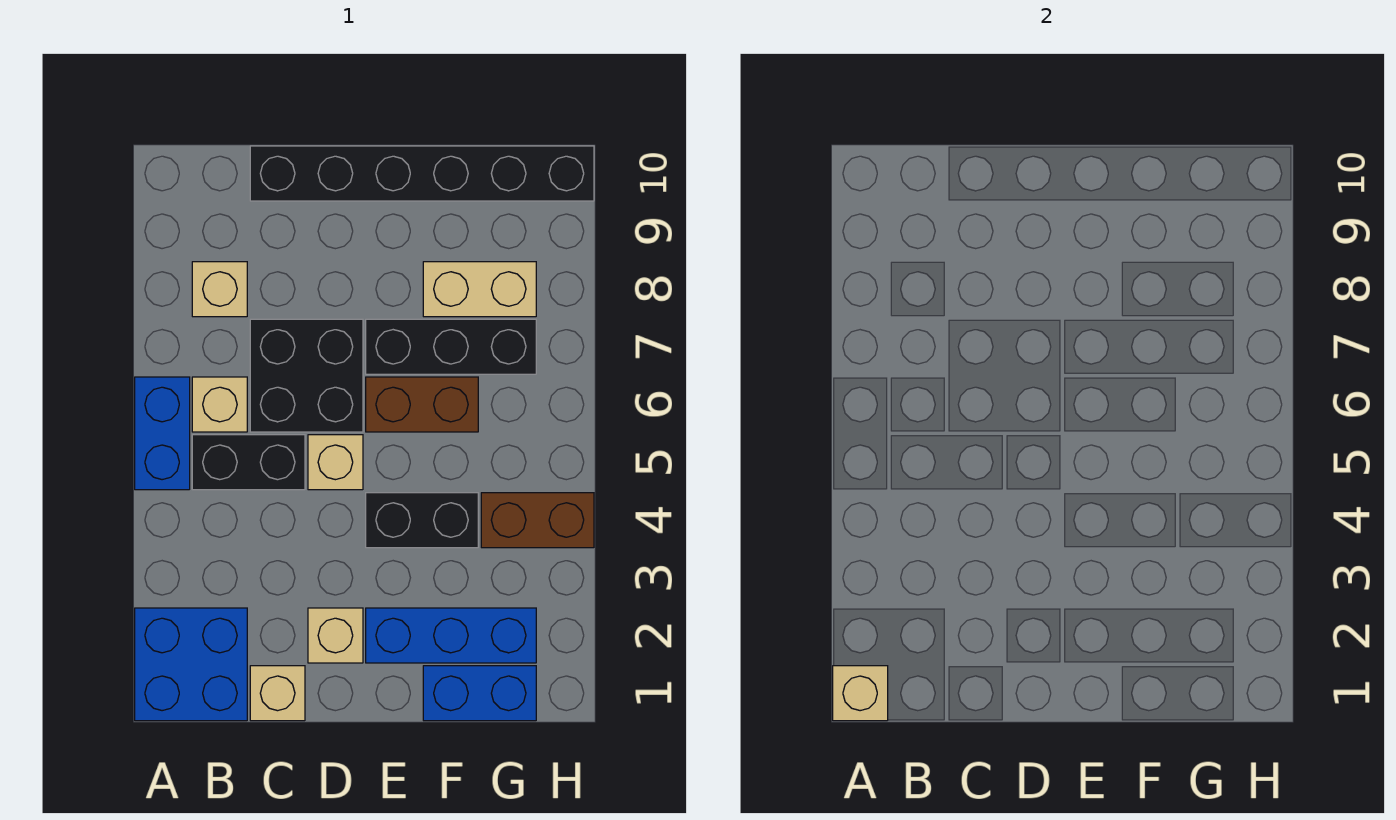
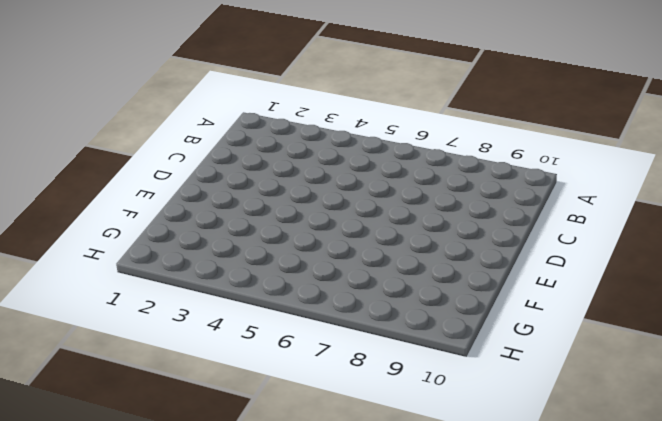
none -> blue brick A1:B2 level 1
none -> blue brick A5:A6 level 1
none -> black brick B5:C5 level 1

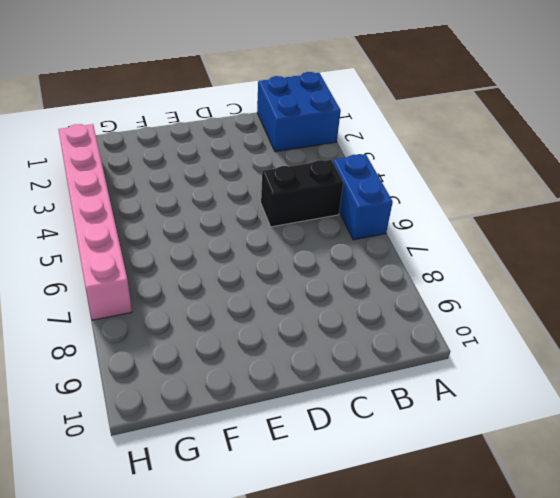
pink brick H2:H7 level 1 -> brown brick G4:H4 level 1
none -> tan brick B6 level 1
none -> tan brick B8 level 1
none -> tan brick C1 level 1

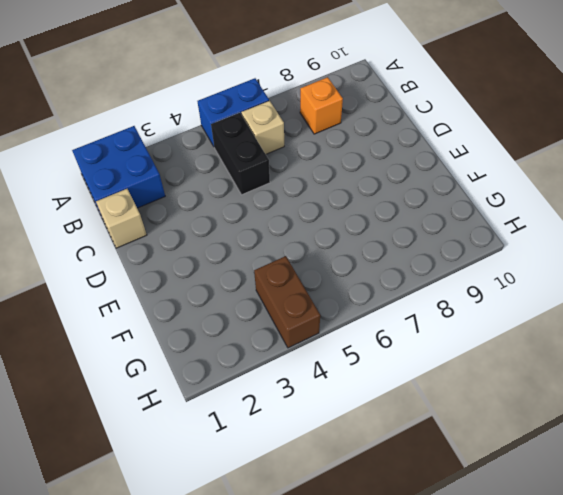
orange brick B8 level 1 -> tan brick B8 level 1
none -> black brick C6:D7 level 1
none -> black brick C10:H10 level 1
none -> tan brick D2 level 1

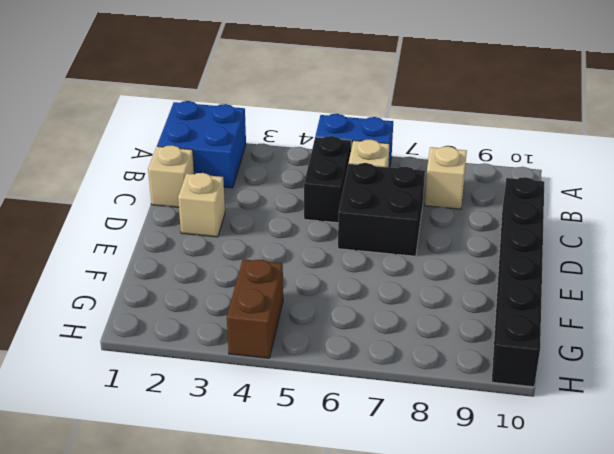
none -> tan brick D5 level 1
none -> blue brick E2:G2 level 1
none -> black brick E4:F4 level 1

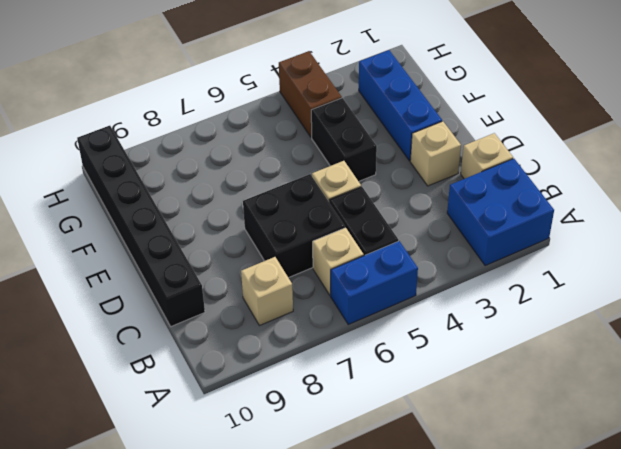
none -> brown brick E6:F6 level 1
none -> black brick E7:G7 level 1
none -> blue brick F1:G1 level 1

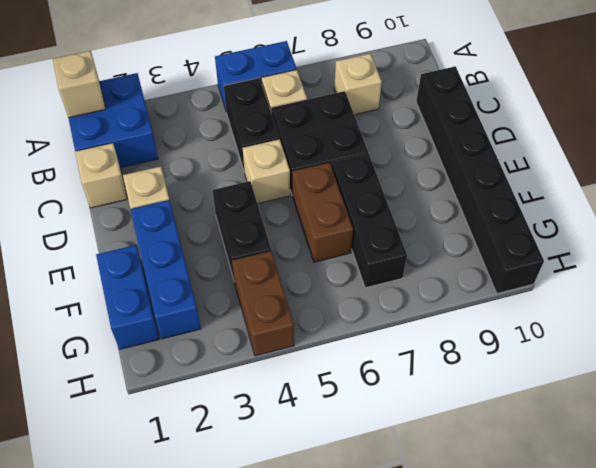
none -> tan brick F8:G8 level 1

